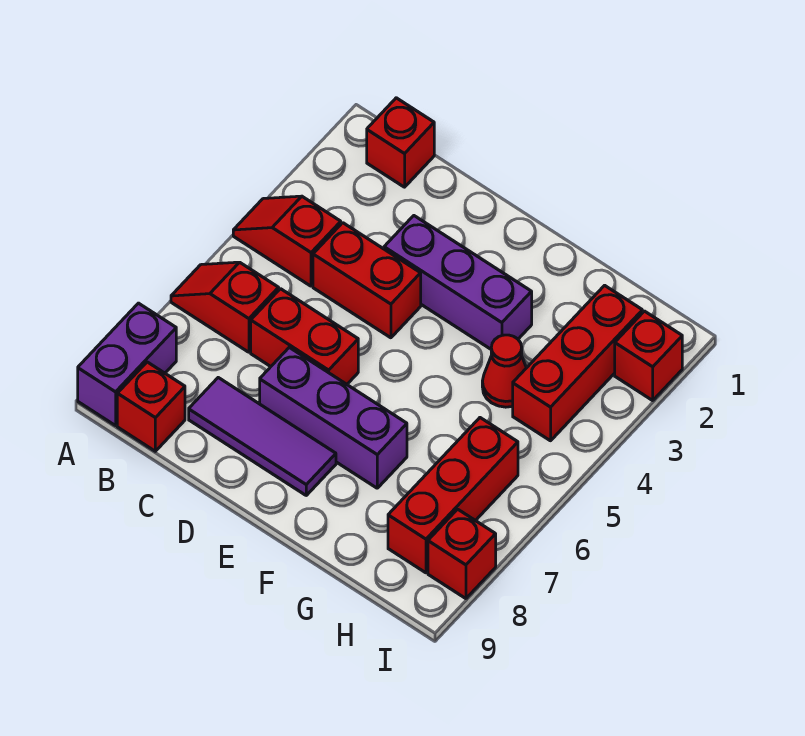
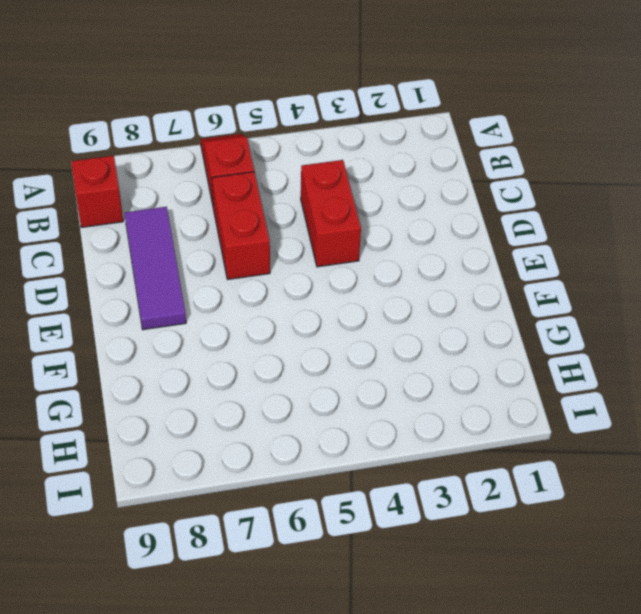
none -> red slope A4:B4 level 1 top B
none -> purple brick A8:A9 level 1
none -> red brick B1 level 1

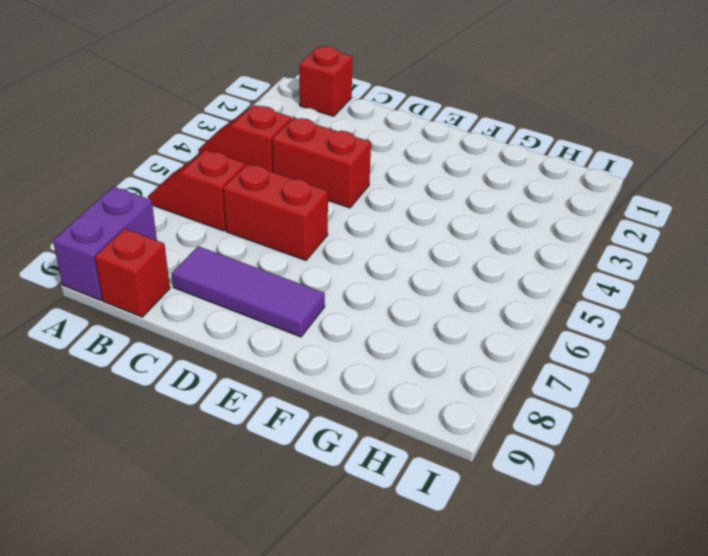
none -> purple brick D3:F3 level 1
none -> purple brick D7:F7 level 1
none -> red cone G4 level 1

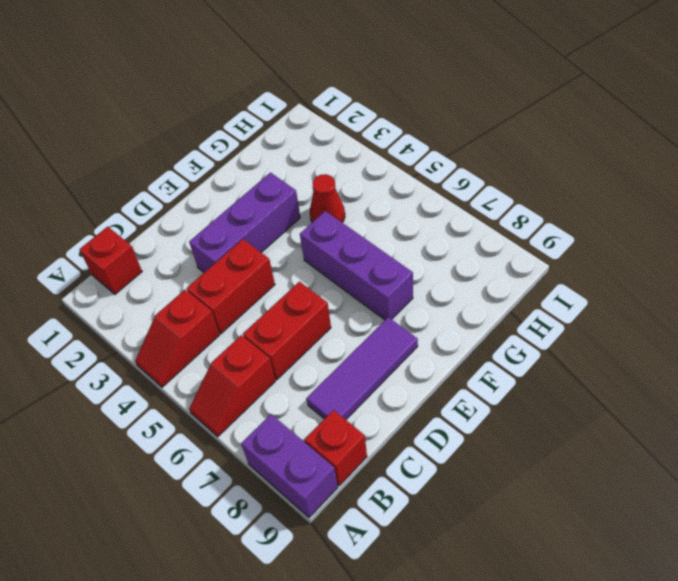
purple brick F5:F7 level 1 -> purple brick D7:F7 level 1
none -> red brick H2:H4 level 1
none -> red brick H6:H8 level 1
none -> red brick I2 level 1

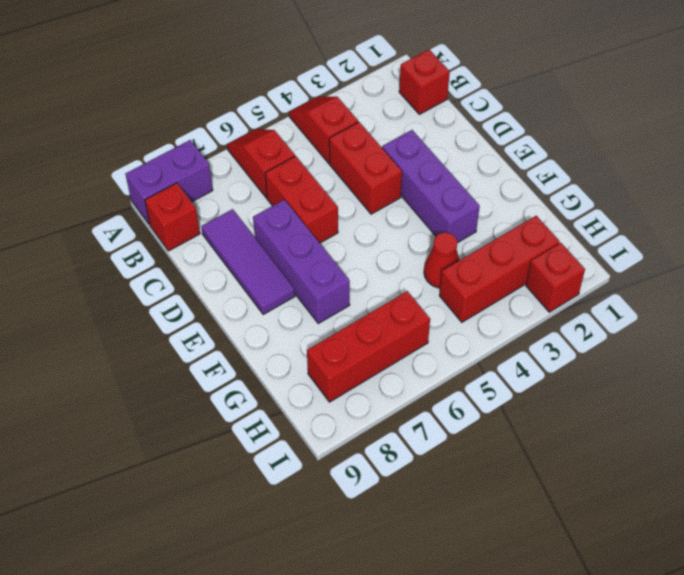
none -> red brick I8 level 1

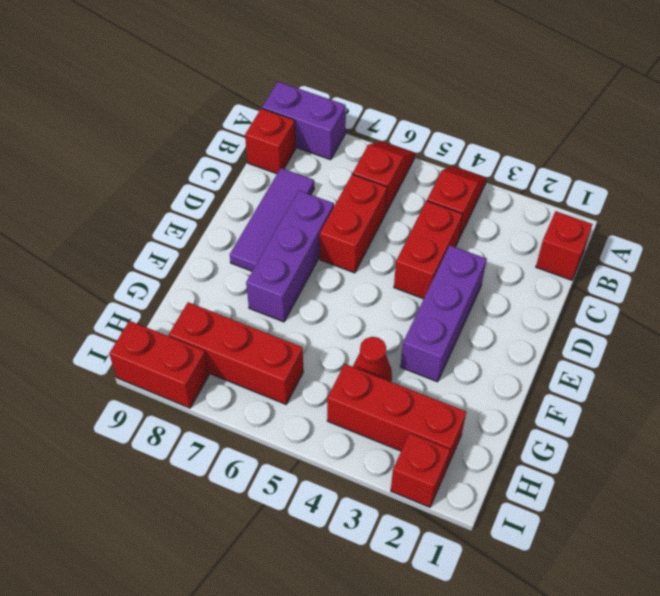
red brick I8:I9 level 1 -> red brick I8 level 1

